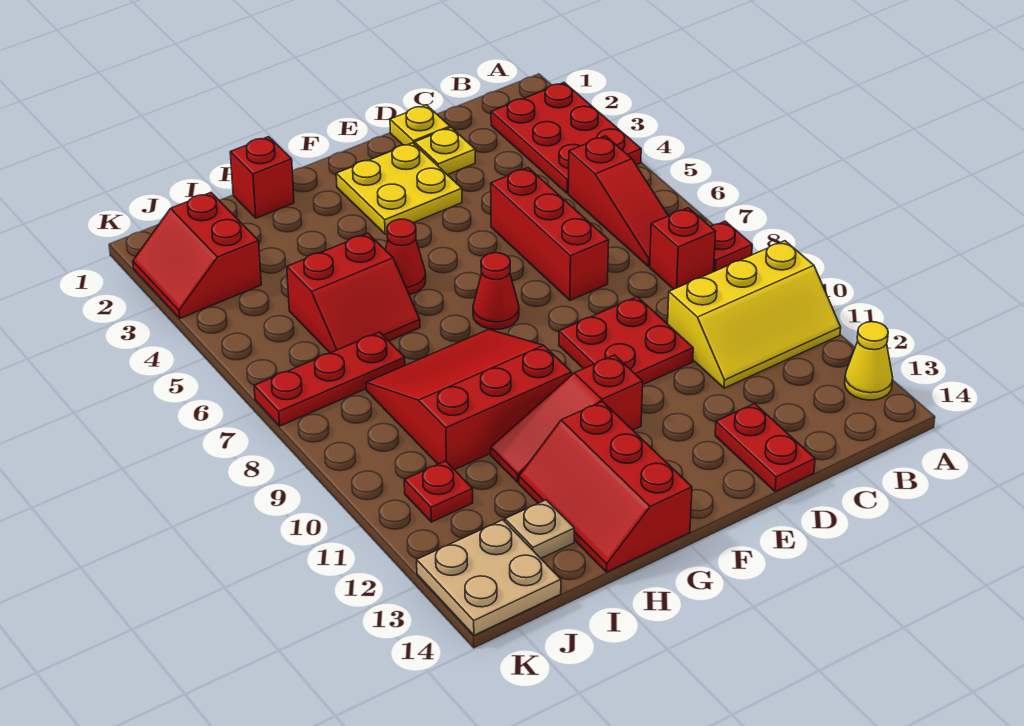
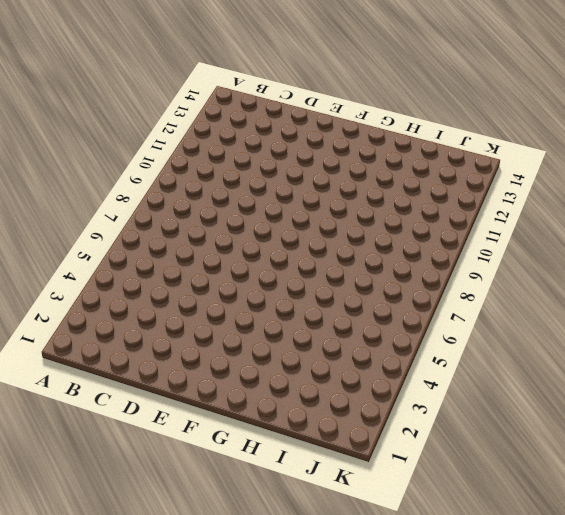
none -> red plate A2:B4 level 1
none -> red plate A8 level 1
none -> yellow slope A10:C11 level 1 top 10

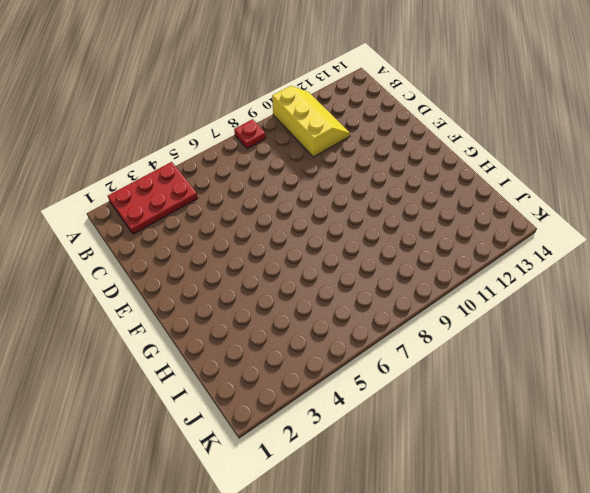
none -> yellow cone A13 level 1
none -> red slope B5:B7 level 1 top 5
none -> red brick B8 level 1

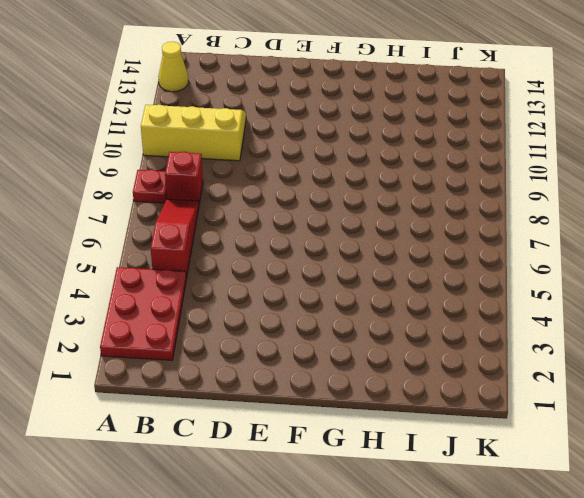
none -> yellow plate D1 level 1
none -> yellow plate D2 level 1
none -> red brick D5:D7 level 1

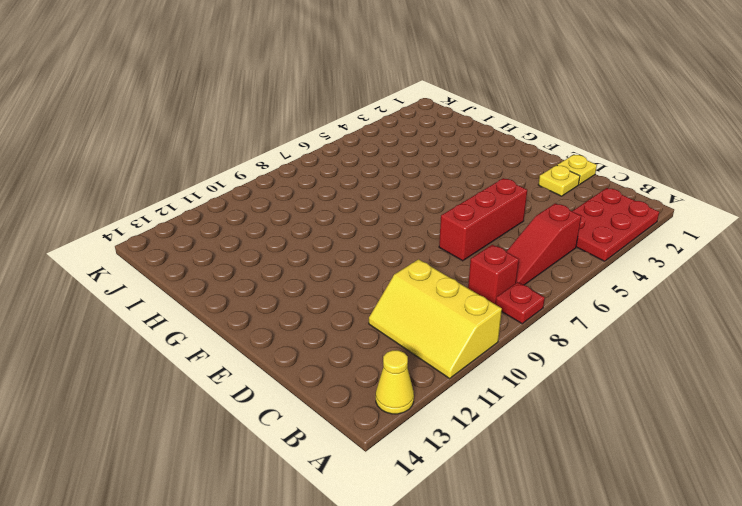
none -> red plate D9:E10 level 1
none -> red plate D13:D14 level 1
none -> yellow plate E2:F3 level 1

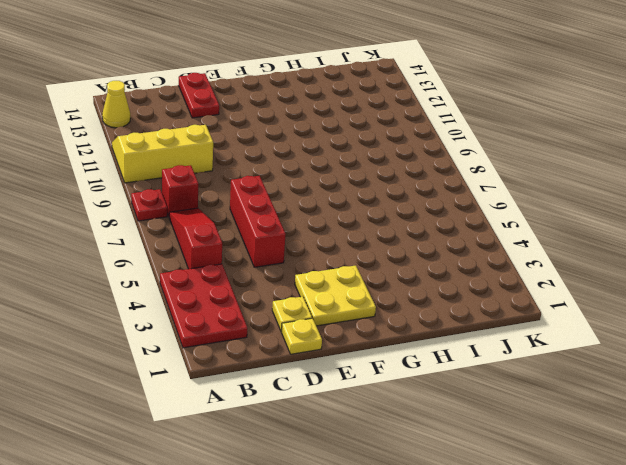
none -> red plate D9:E10 level 1
none -> red cone F7 level 1
none -> red slope F11:H11 level 1 top F

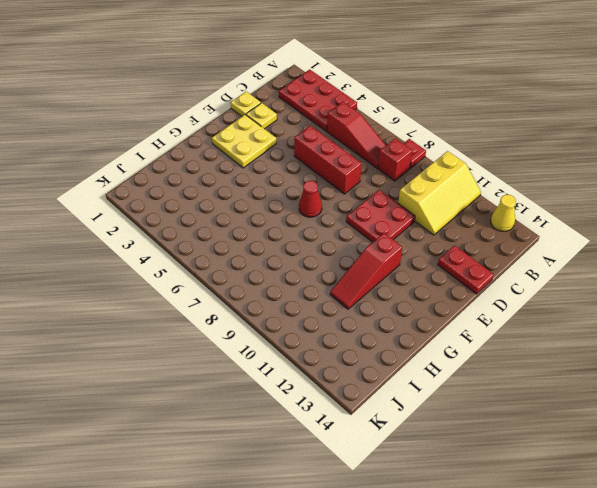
none -> red cone G5 level 1
none -> red slope G8:I10 level 1 top 10
none -> red slope G12:H14 level 1 top G

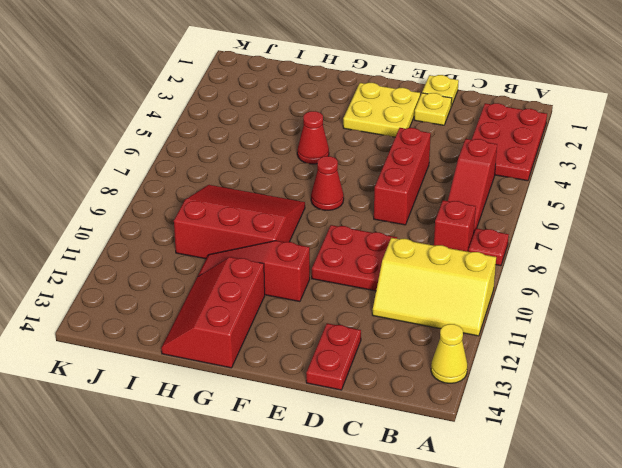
none -> red brick H1 level 1
none -> red slope H5:I6 level 1 top 5
none -> red plate I7:K7 level 1

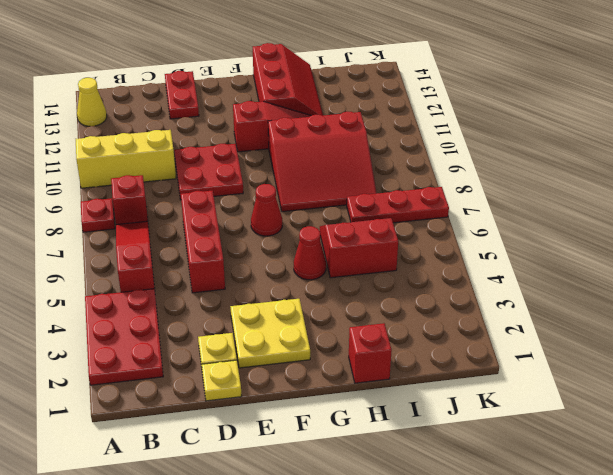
none -> tan plate I13 level 1
none -> red slope J2:K3 level 1 top J
none -> red plate J11 level 1

